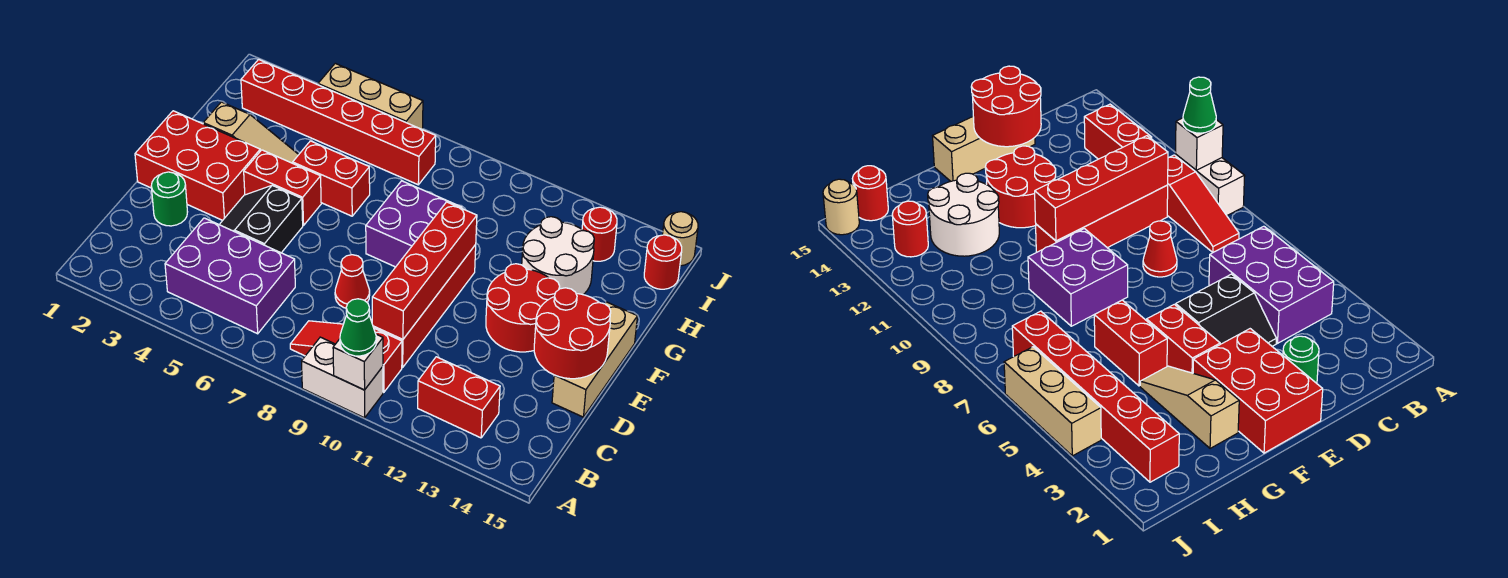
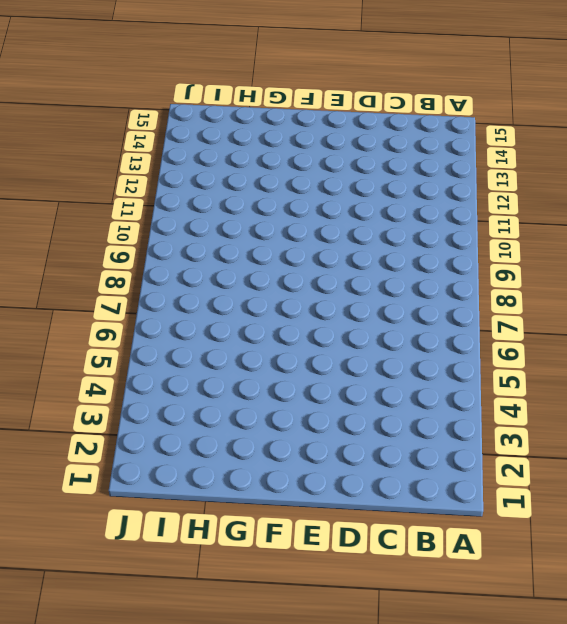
none -> white brick A9:A10 level 1
none -> purple brick B4:C6 level 1
none -> red slope B8:B10 level 1 top 10

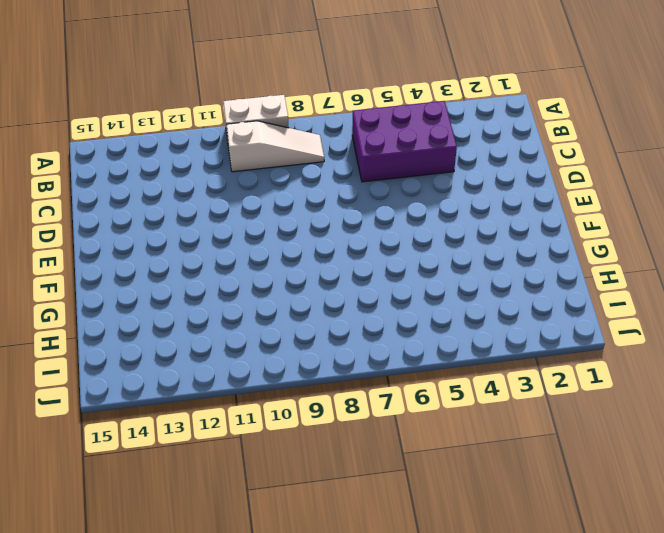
white slope B8:B10 level 1 top 10 -> red slope B8:B10 level 1 top 10
none -> red brick B12:B13 level 1
none -> red brick C10:F10 level 1
none -> green round brick D2 level 1

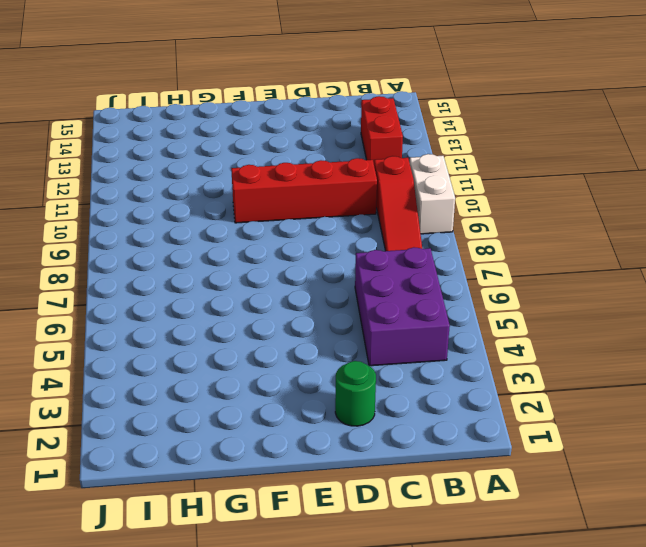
none -> black slope D4:E5 level 1 top 5
none -> red cone D8 level 1
none -> tan brick D15:F15 level 1

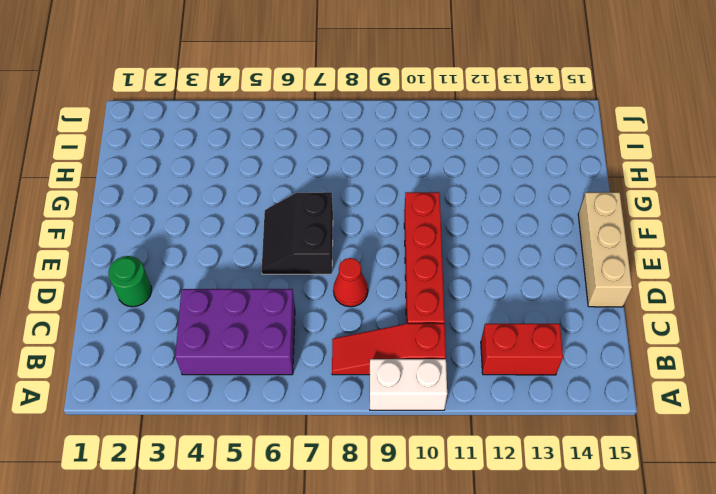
black slope E6:F7 level 1 top 7 -> black slope D4:E5 level 1 top 5
none -> red brick E1:F3 level 1
none -> red round brick E12:F13 level 1
none -> red brick F4:F5 level 1

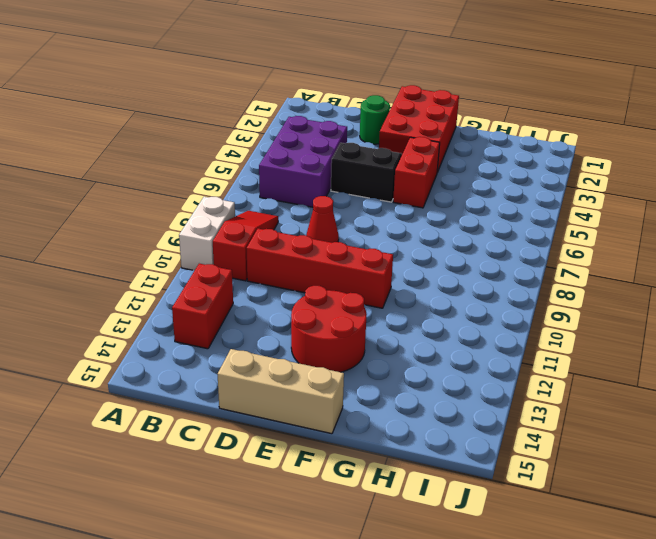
none -> purple brick F8:G9 level 1
none -> tan slope G2:G4 level 1 top 2
none -> red brick G5:G6 level 1

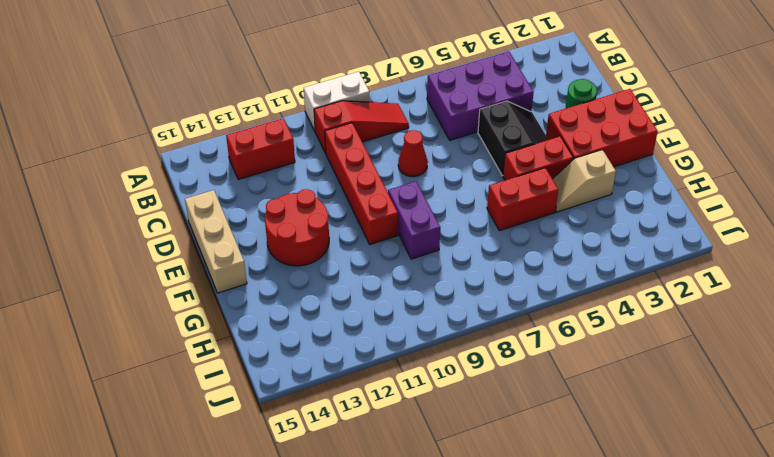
purple brick F9:G9 level 1 -> purple brick F8:G9 level 1
tan slope G3:G4 level 1 top 3 -> tan slope G2:G4 level 1 top 2
none -> white round brick G12:H13 level 1
none -> red brick I2:I7 level 1
none -> red round brick I13 level 1

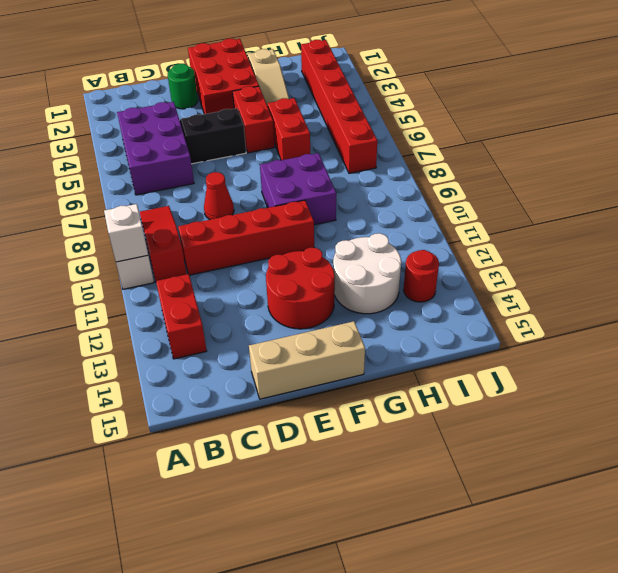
none -> red round brick I15 level 1
none -> tan brick J4:J6 level 1
none -> tan round brick J15 level 1

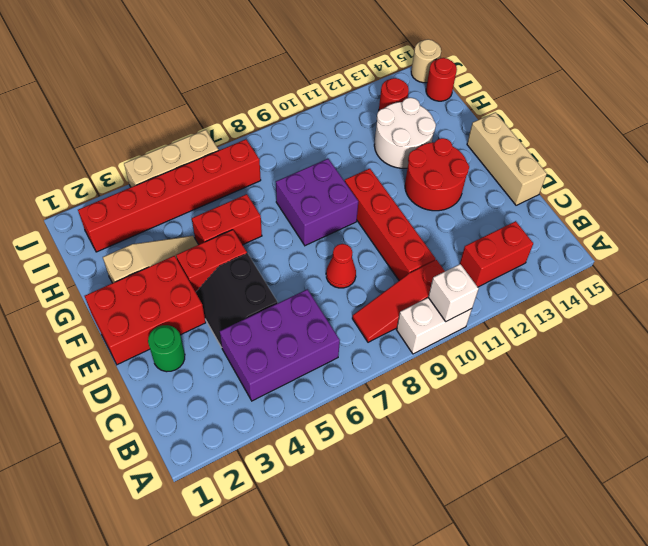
none -> red brick C10:F10 level 2
none -> red round brick D14:E15 level 2
none -> green cone A10 level 3

